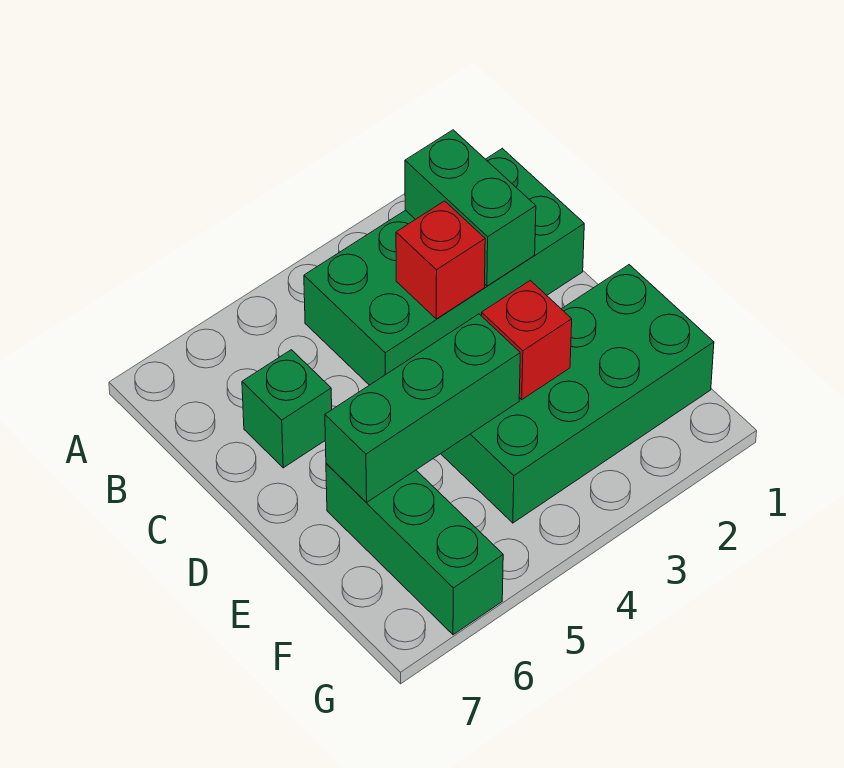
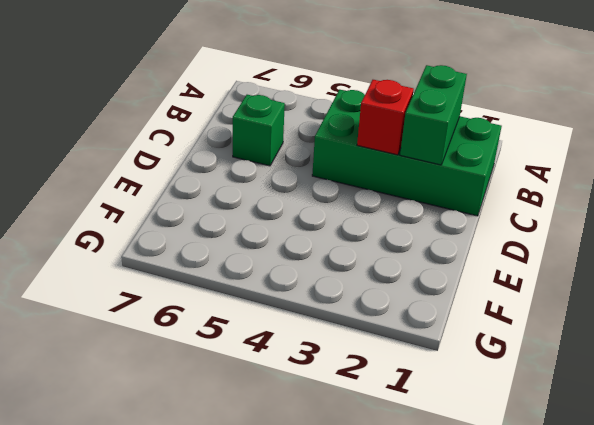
none -> green brick E1:F4 level 1
none -> green brick E6:G6 level 1

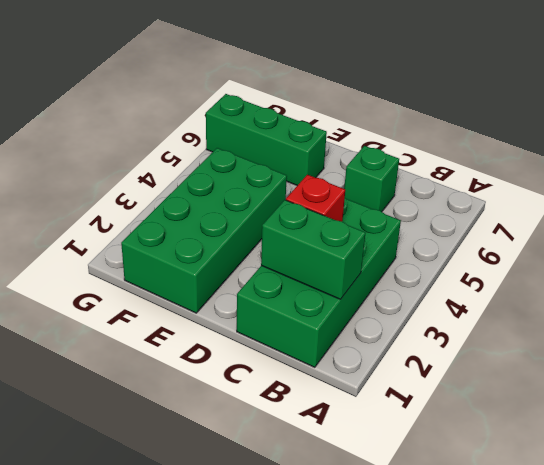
none -> red brick E3 level 2
none -> green brick E4:E6 level 2

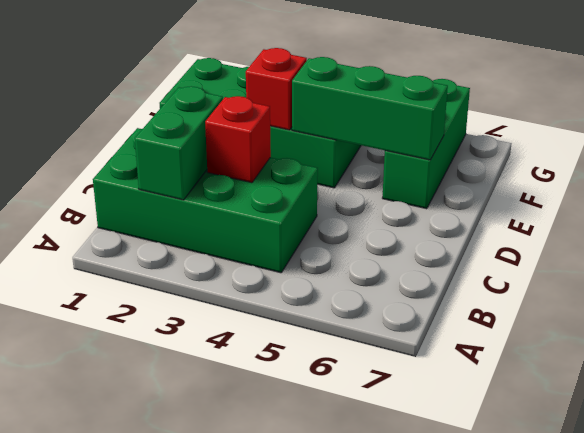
none -> green brick C6 level 1

